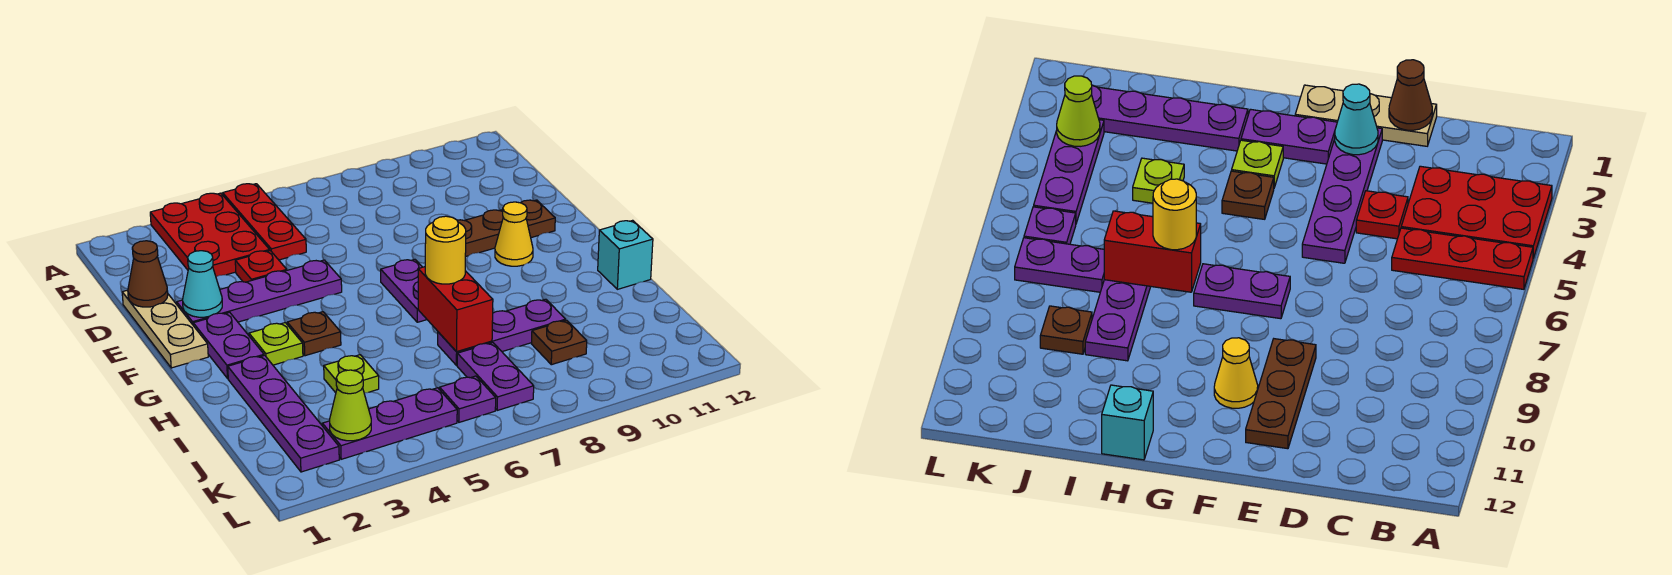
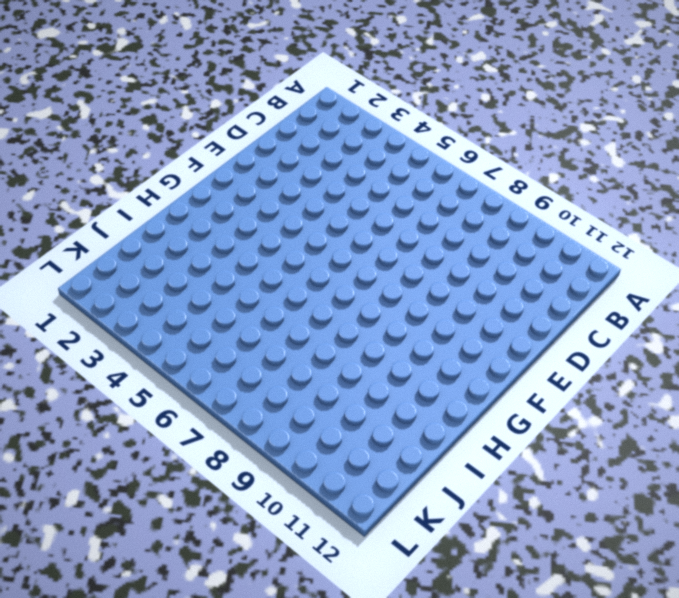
none -> red plate A3:C4 level 1
none -> red plate A5:C5 level 1
none -> tan plate D1:F1 level 1

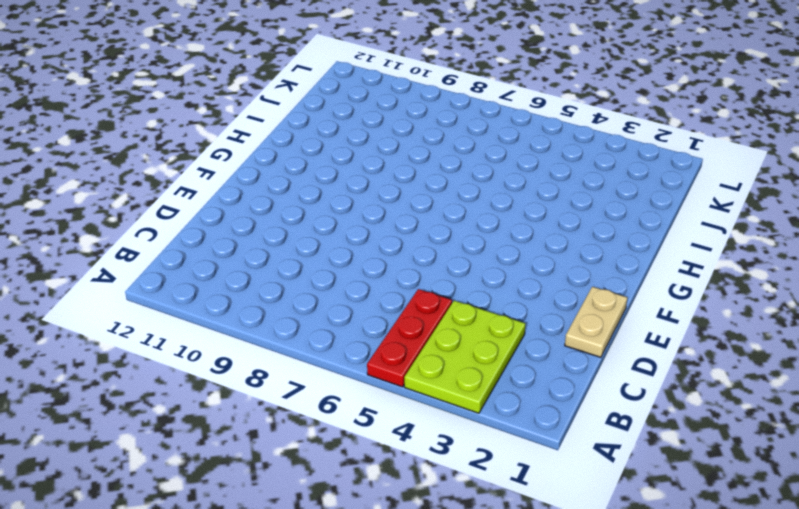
lime plate A3:C4 level 1 -> red plate A3:C4 level 1
tan plate D1:E1 level 1 -> tan plate D1:F1 level 1
none -> red plate D4 level 1
none -> purple plate E2:E5 level 1
none -> brown plate E9:E11 level 1

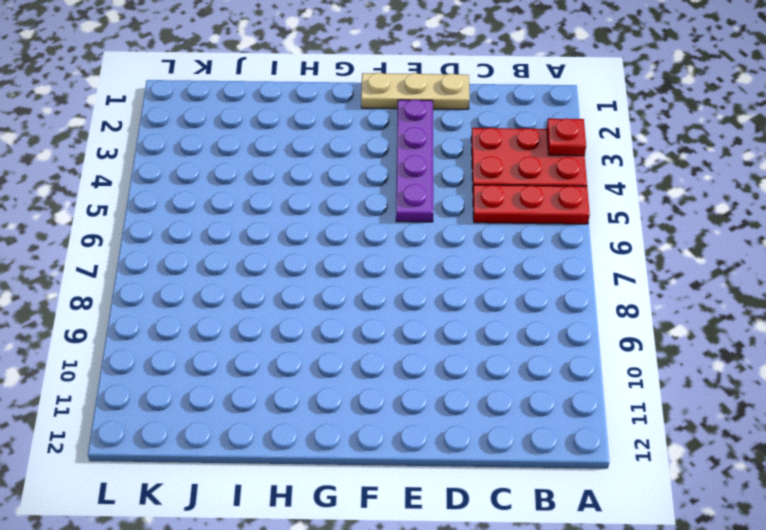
red plate A3 level 2 -> red plate D4 level 1
none -> brown plate E9:E11 level 1
none -> purple plate F2:G2 level 1
none -> purple plate F7:G7 level 1

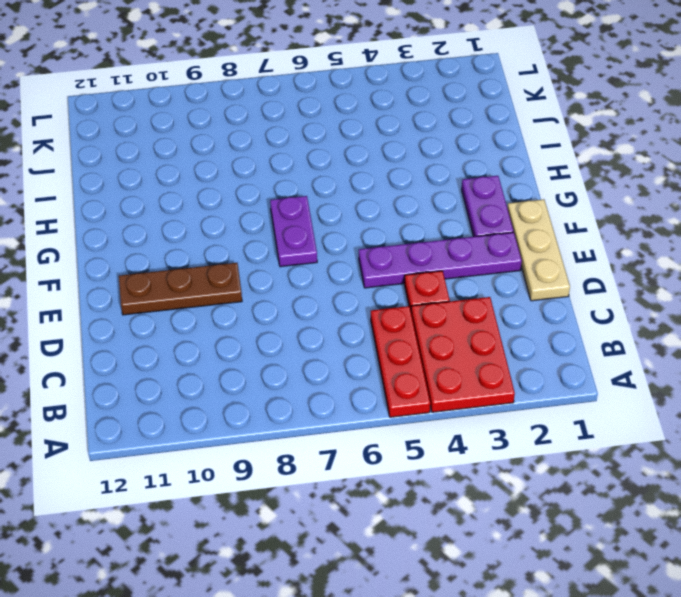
none -> yellow cone F10 level 1
none -> lime plate G3 level 1
none -> brown plate G4 level 1

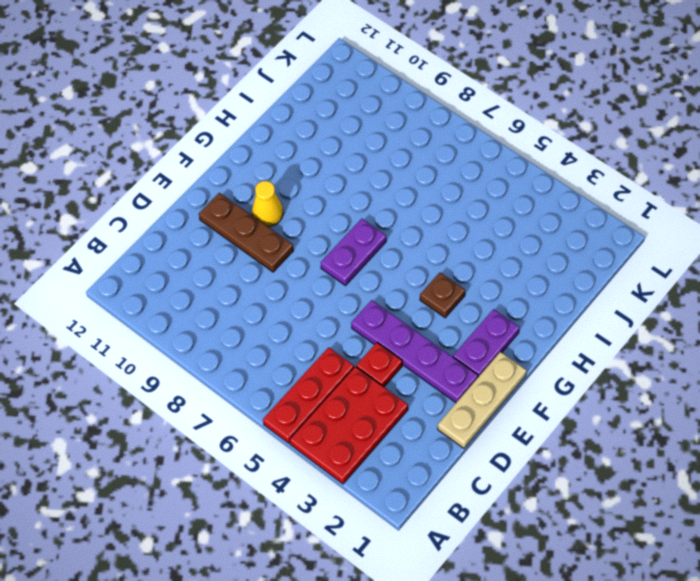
none -> lime plate G3 level 1
none -> purple plate H2:K2 level 1
none -> cyan brick H12 level 1

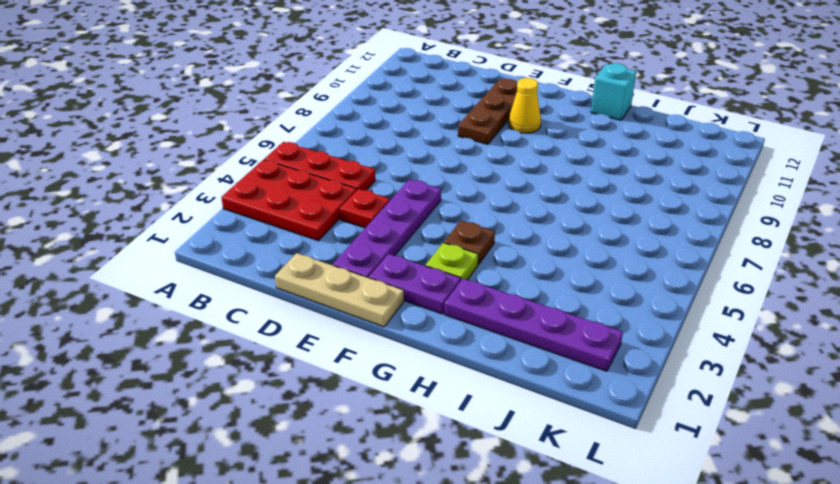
none -> purple plate F7:G7 level 1
none -> lime plate I4 level 1
none -> purple plate I7:I9 level 1

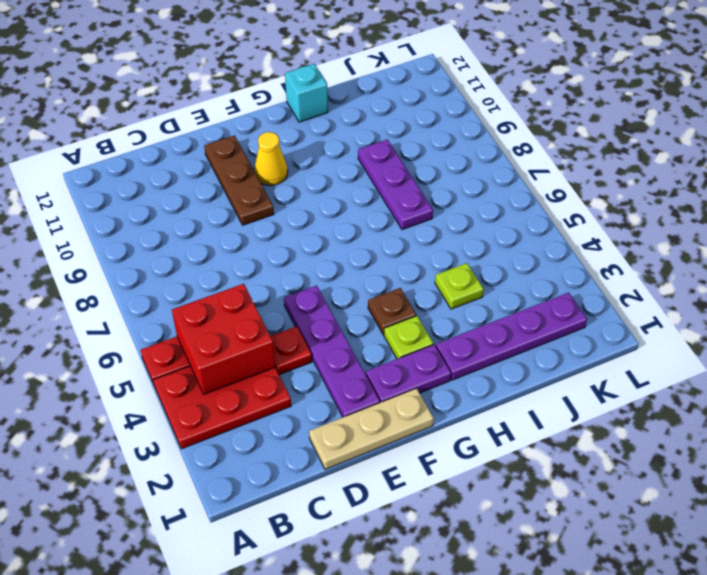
red brick B4:C5 level 2 -> none
none -> purple plate F7:G7 level 1
none -> purple plate J7:K7 level 1
none -> brown plate J9 level 1

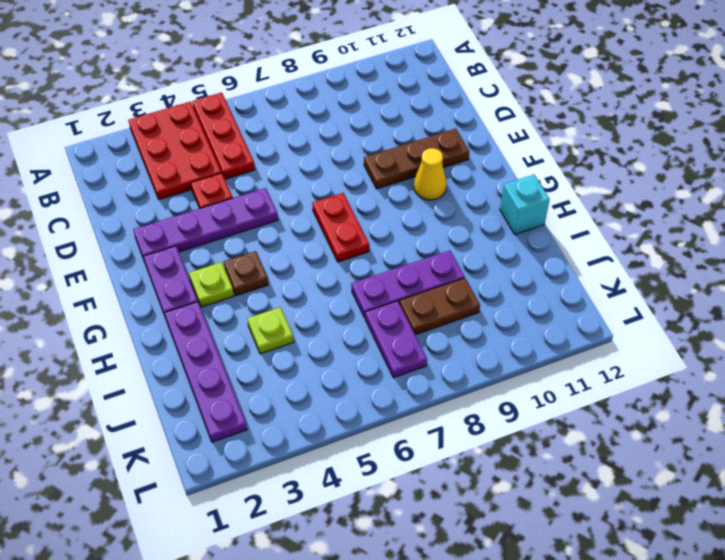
red plate F7:G7 level 1 -> purple plate F7:G7 level 1
brown plate J8:J9 level 1 -> brown plate J9 level 1
none -> tan plate D1:F1 level 1
none -> purple plate K3:K5 level 1
none -> purple plate K6 level 1

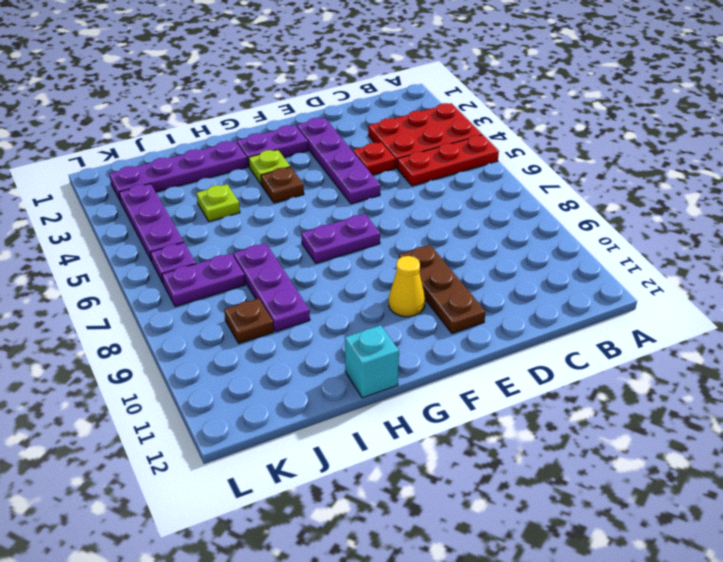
none -> tan plate D1:F1 level 1
none -> brown cone D1 level 2
none -> cyan cone E2 level 2

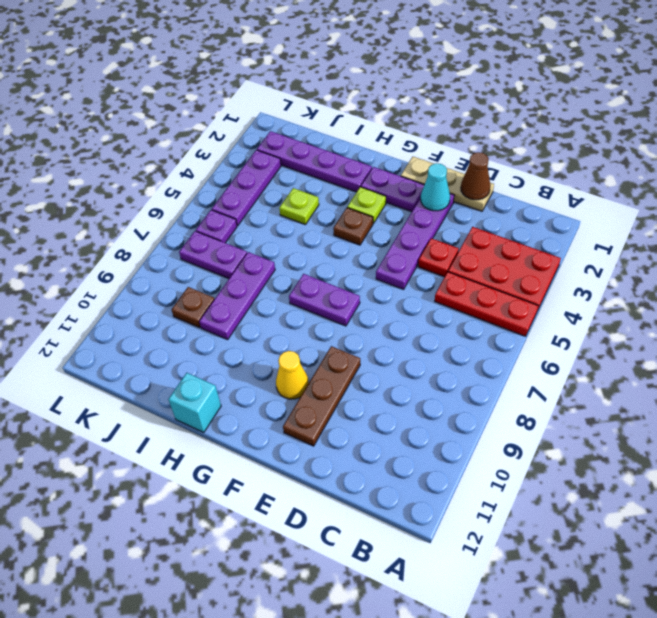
none -> red brick H7:I7 level 2
none -> lime cone K3 level 2
none -> yellow round brick H7 level 3

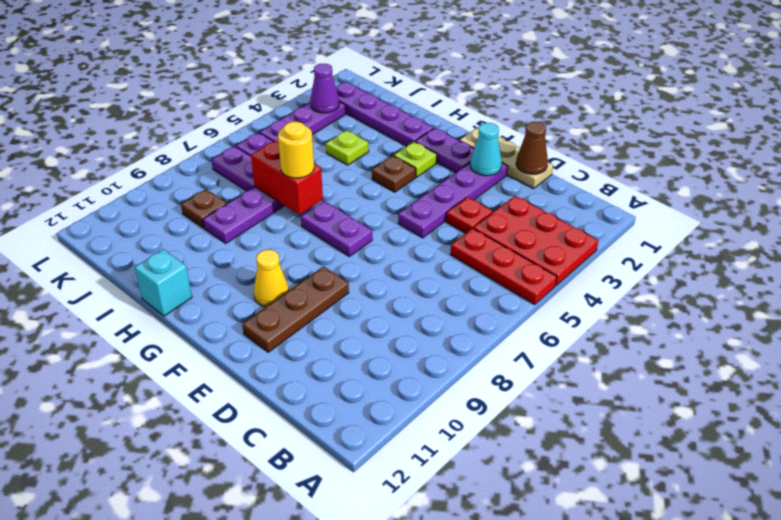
purple cone K3 level 2 -> lime cone K3 level 2

